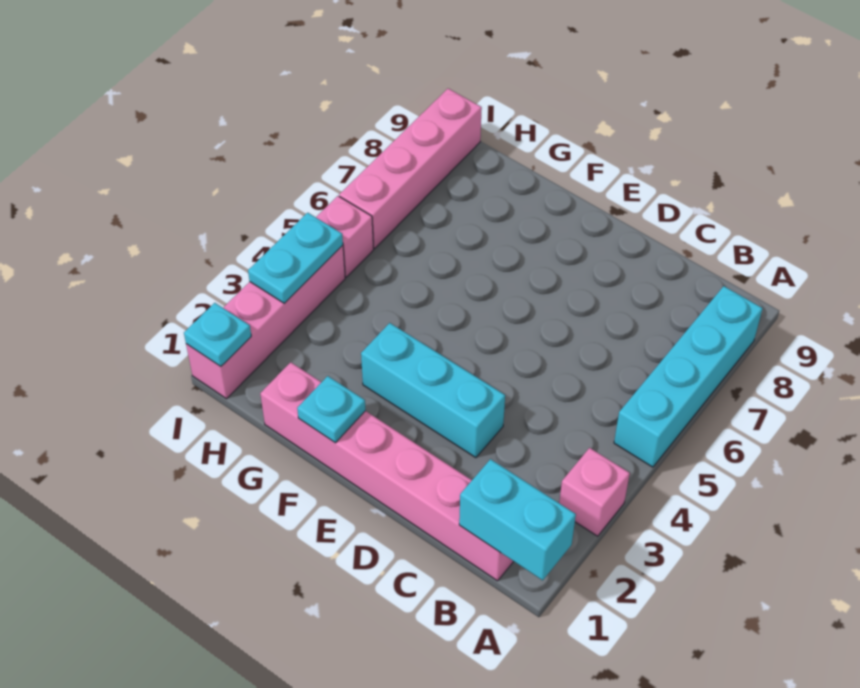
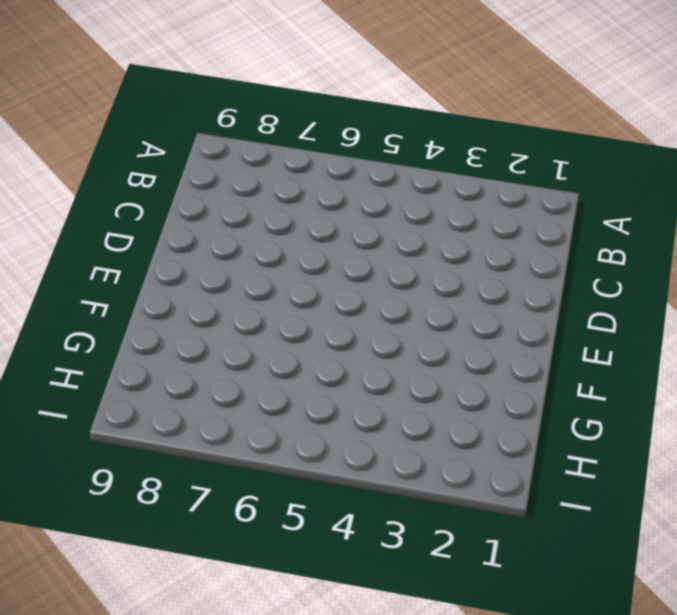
none -> pink brick A3 level 1
none -> cyan brick A5:A8 level 1

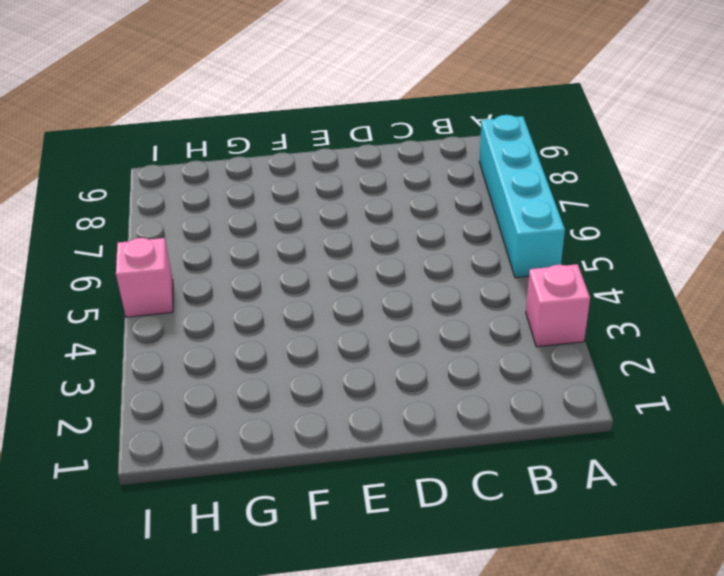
none -> pink brick B1:G1 level 1
none -> cyan brick D3:F3 level 1

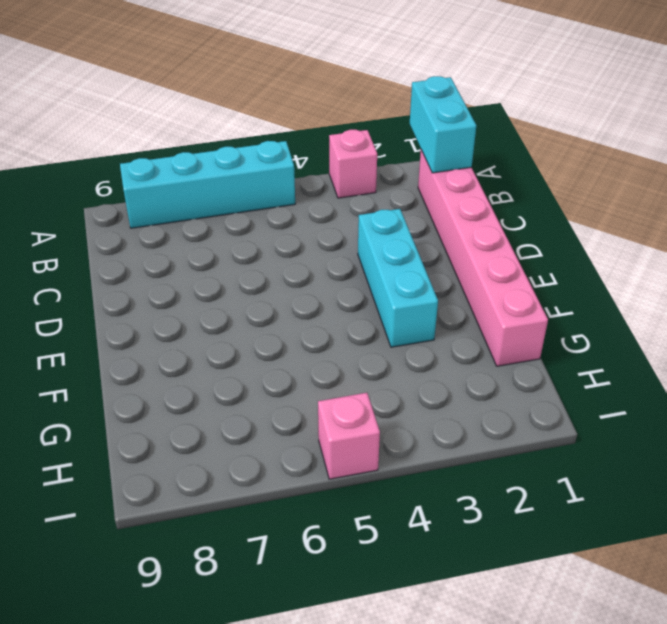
none -> pink brick I1:I4 level 1
none -> pink brick I6:I9 level 1

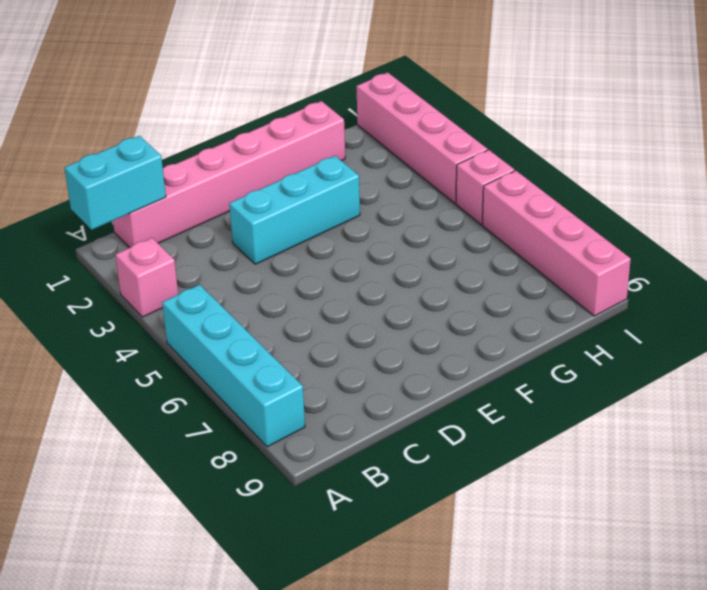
none -> cyan plate F1 level 2
none -> cyan plate I1 level 2

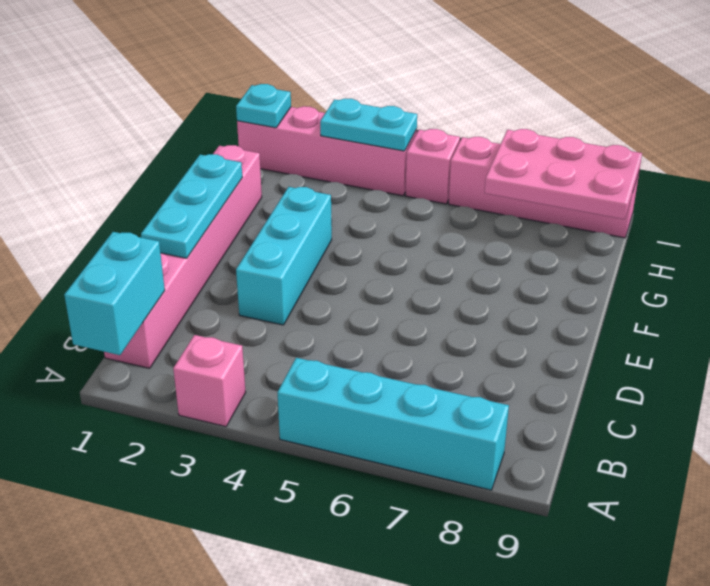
cyan plate D1:F1 level 2 -> cyan plate F1 level 2
pink plate H7:I9 level 2 -> none

